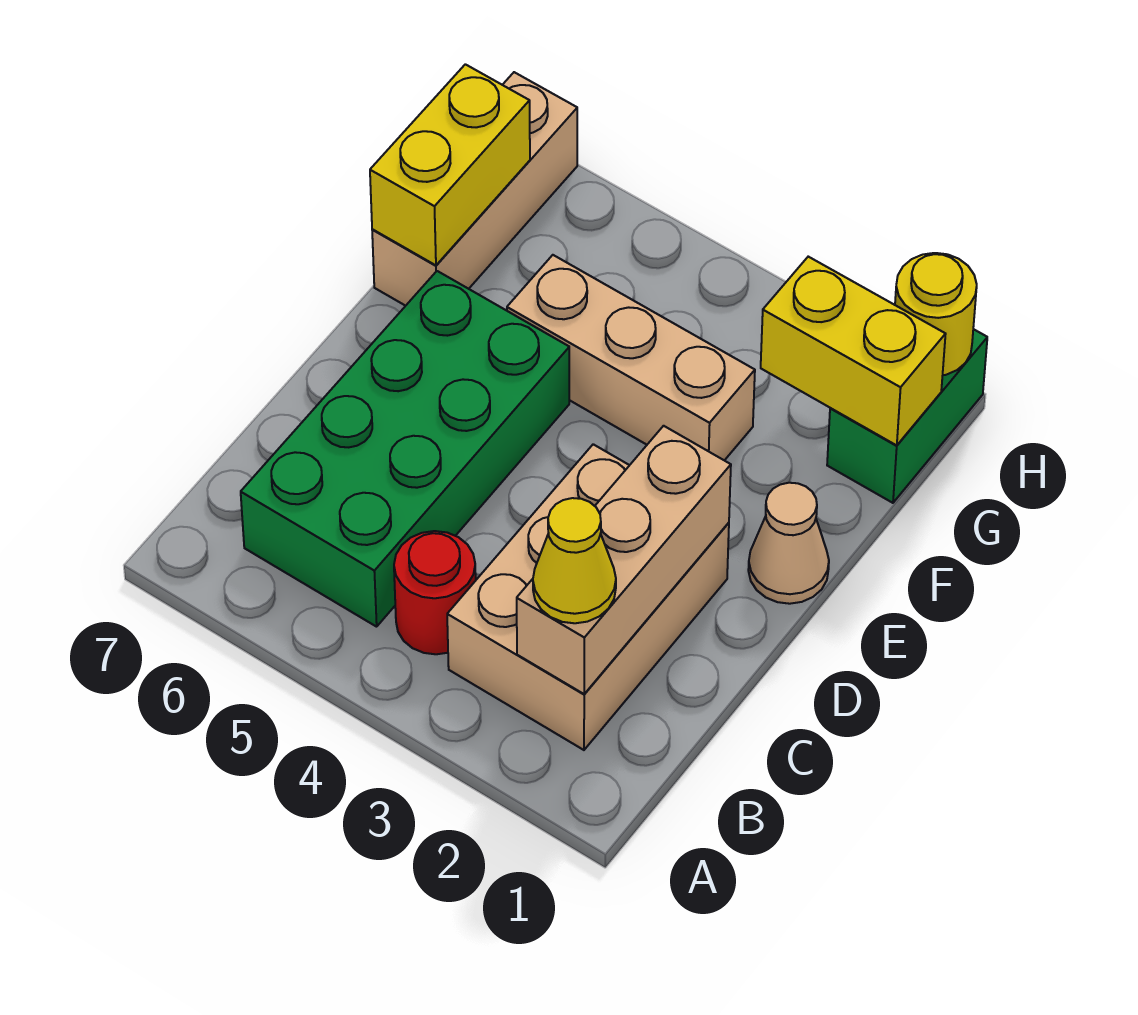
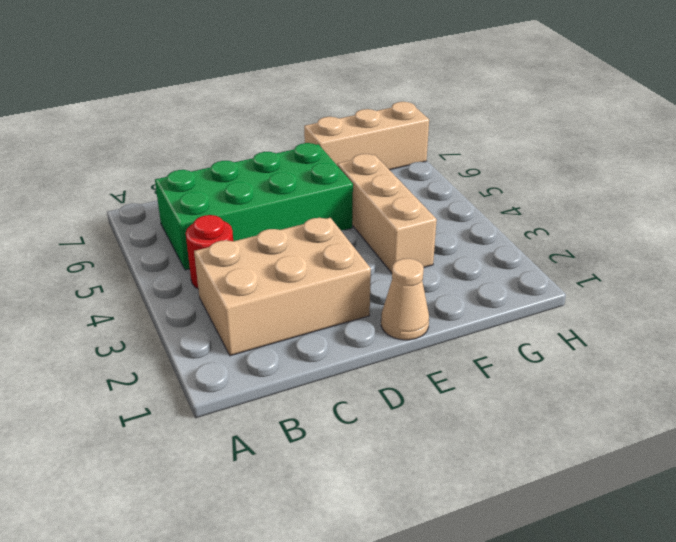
none -> green brick G1:H1 level 1
none -> tan brick B2:D2 level 2
none -> yellow brick F7:G7 level 2

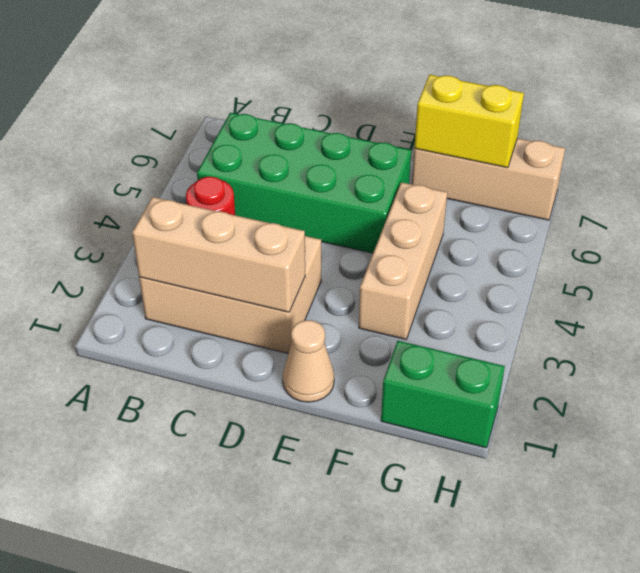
none -> yellow brick G1:G2 level 2
none -> yellow round brick H1 level 2
none -> yellow cone B2 level 3

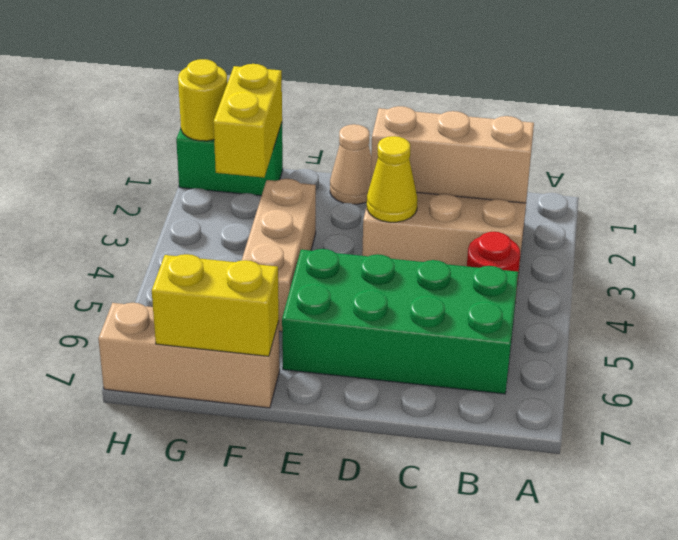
yellow cone D3 level 2 -> yellow cone B2 level 3

